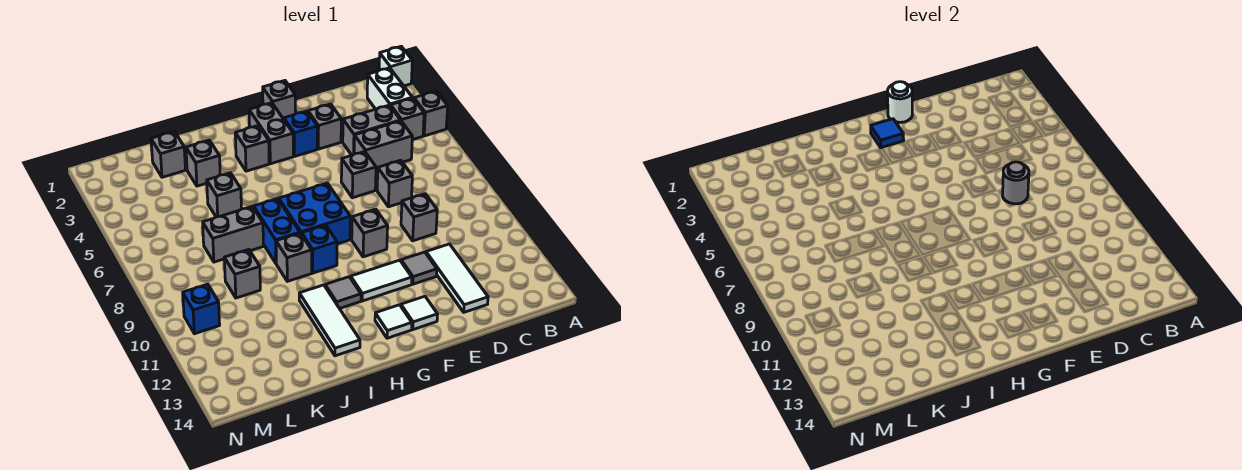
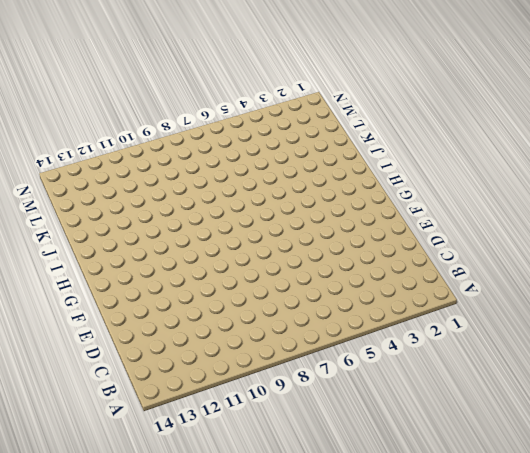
none -> white brick A1 level 1
none -> grey brick A4 level 1
none -> white brick B2:B3 level 1
none -> grey brick B4 level 1

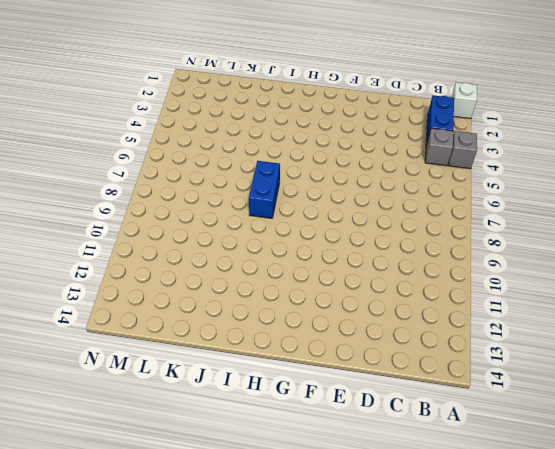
blue brick B2:B3 level 1 -> white brick B2:B3 level 1
none -> grey brick C4:D4 level 1
none -> grey brick C5:D5 level 1
none -> grey brick D7 level 1
none -> grey brick D9 level 1

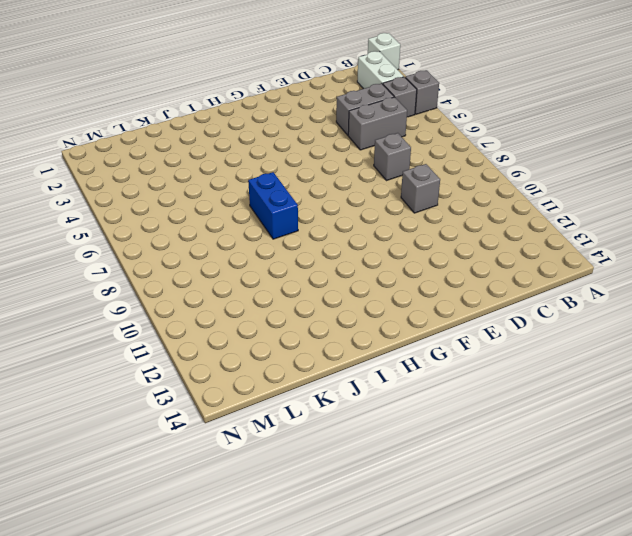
none -> white tile D11:D13 level 1
none -> grey brick E3 level 1
none -> grey brick E6 level 1
none -> grey tile E11 level 1

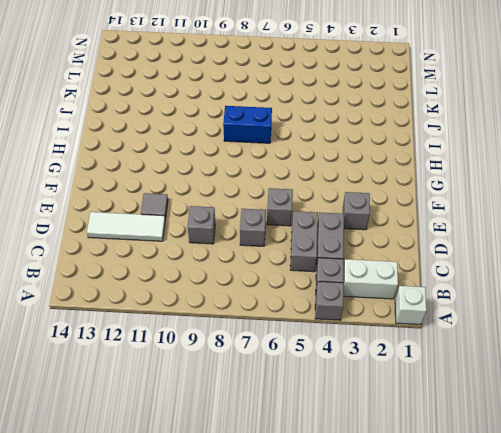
none -> grey brick F1 level 1
none -> blue brick F3 level 1
none -> grey brick F9 level 1
none -> white tile F11:G11 level 1

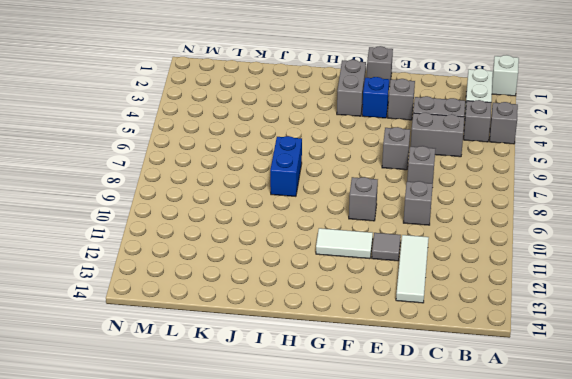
none -> white tile F13 level 1
none -> blue brick G7:H8 level 1
none -> white tile G13 level 1
none -> grey brick H3 level 1

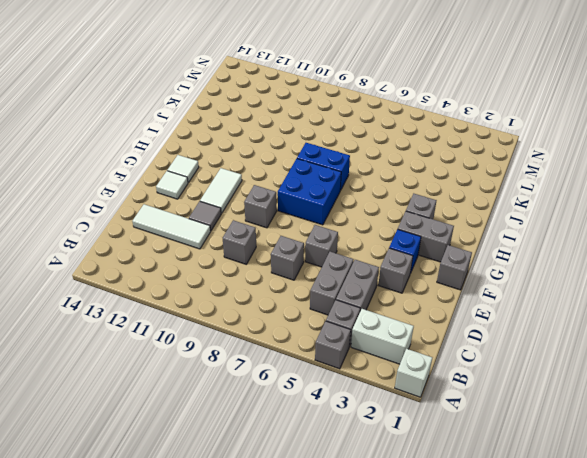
none -> blue brick H9 level 1
none -> grey tile H11 level 1
none -> grey brick I9 level 1
none -> white tile I11:I13 level 1

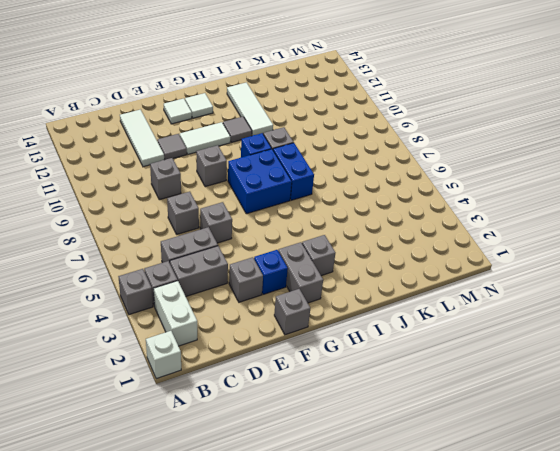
none -> grey brick J3 level 1
none -> grey brick J5 level 1
none -> grey brick J7:K7 level 1
none -> grey brick K2 level 1

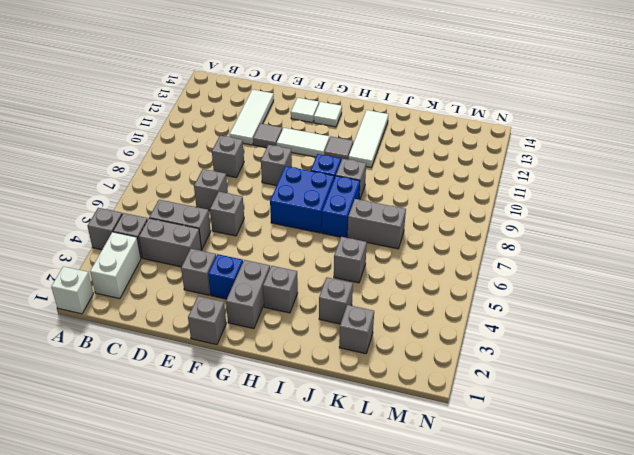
none -> grey brick K9 level 1
none -> blue brick M10 level 1
none -> grey round brick D7 level 2
none -> white round brick F1 level 2

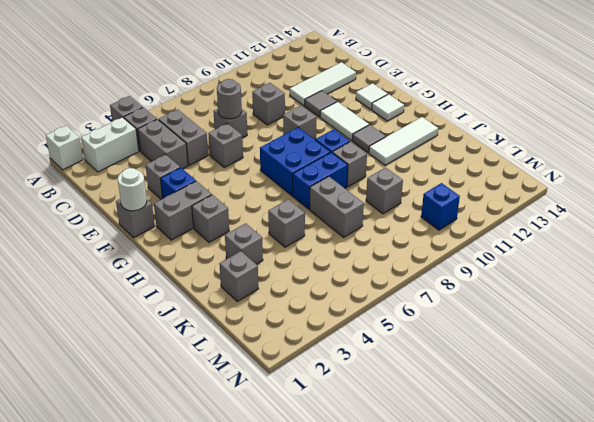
none -> blue tile G2 level 2

